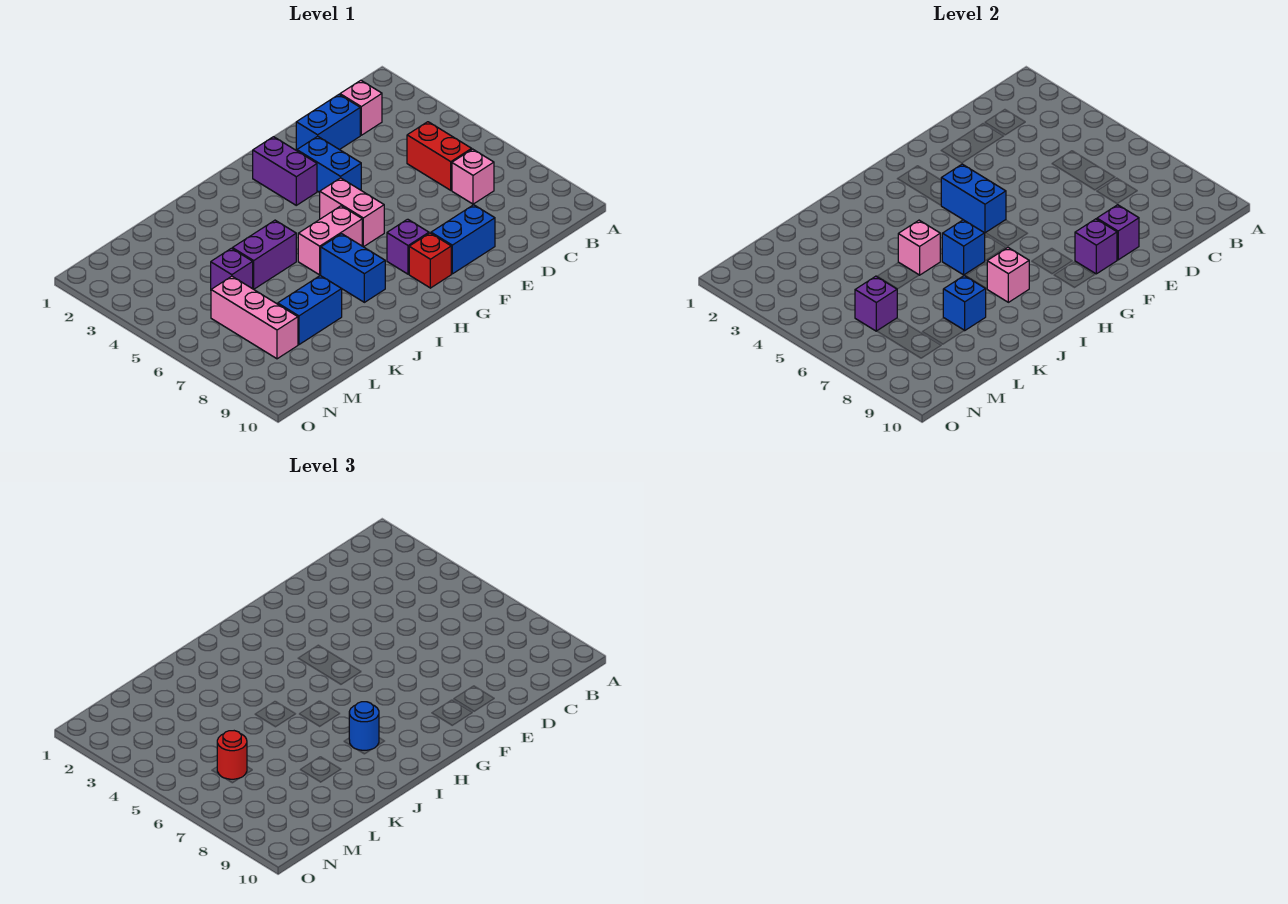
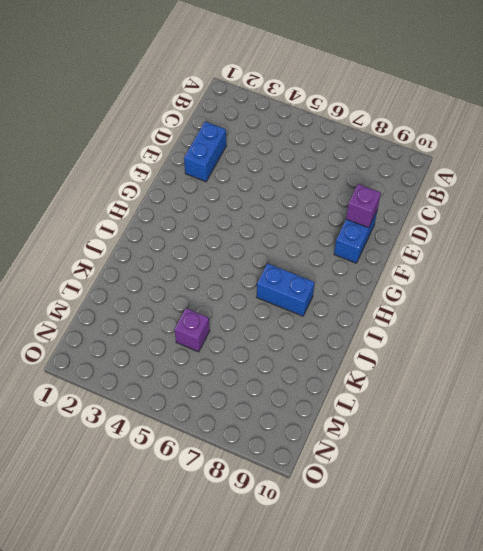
none -> pink brick C2 level 1
none -> red brick C5:C6 level 1
none -> pink brick C7 level 1

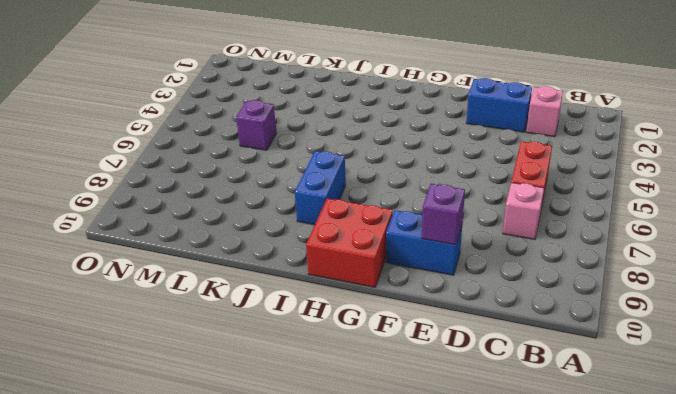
red brick G9:H10 level 1 -> red brick G9 level 1
none -> blue brick F3:F4 level 1
none -> purple brick G2:G3 level 1
none -> pink brick G5:G6 level 1

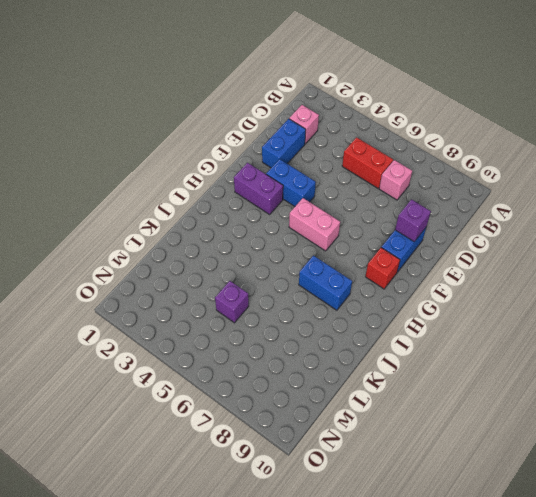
none -> purple brick G8 level 1
none -> pink brick H6:I6 level 1
none -> purple brick J5:K5 level 1

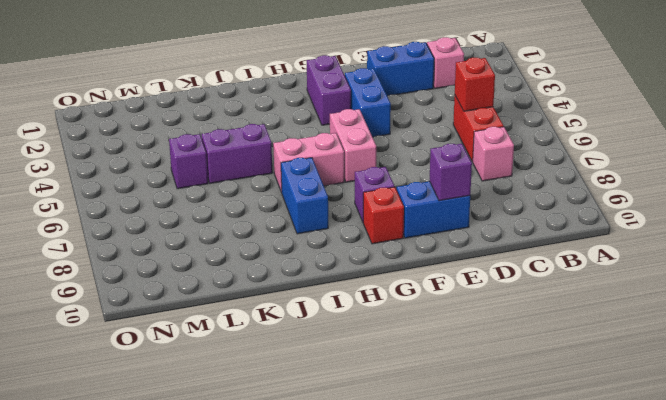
red brick C5 level 2 -> none
none -> blue brick K8:L8 level 1
none -> pink brick M6:M8 level 1
none -> purple brick F9 level 2

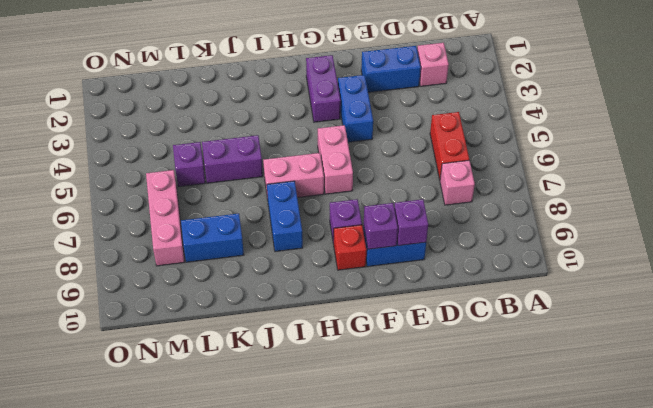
none -> blue brick G4:G5 level 2
none -> blue brick I6 level 2
none -> pink brick I8 level 2

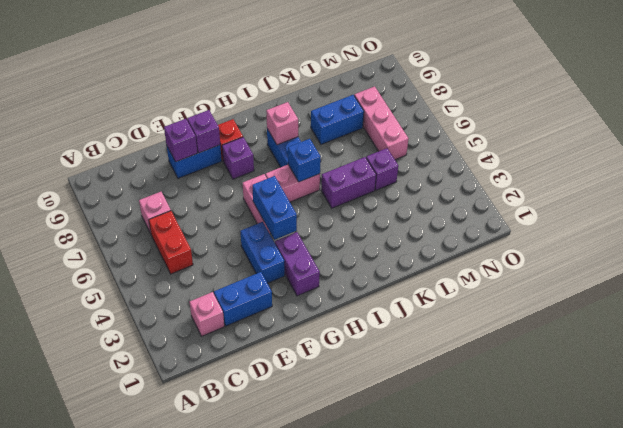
none -> pink brick J5 level 2
none -> blue brick K8 level 2
none -> purple brick M6 level 2

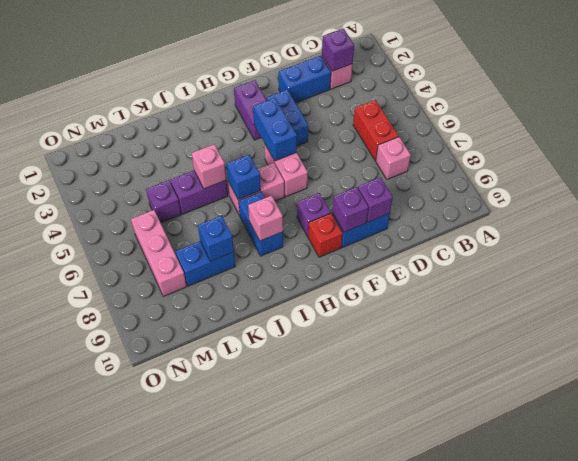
purple brick C2 level 2 -> purple brick M6 level 2
none -> blue round brick I8 level 3
none -> red round brick M6 level 3

